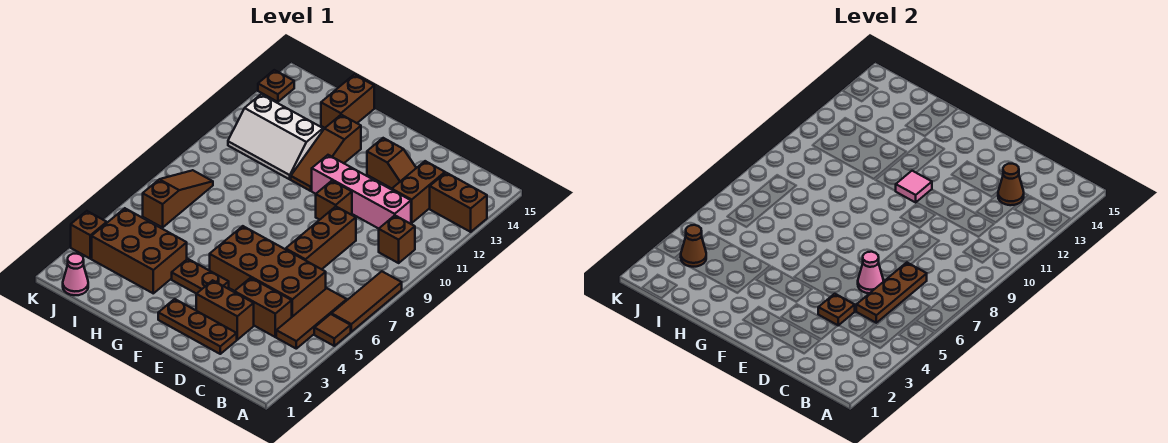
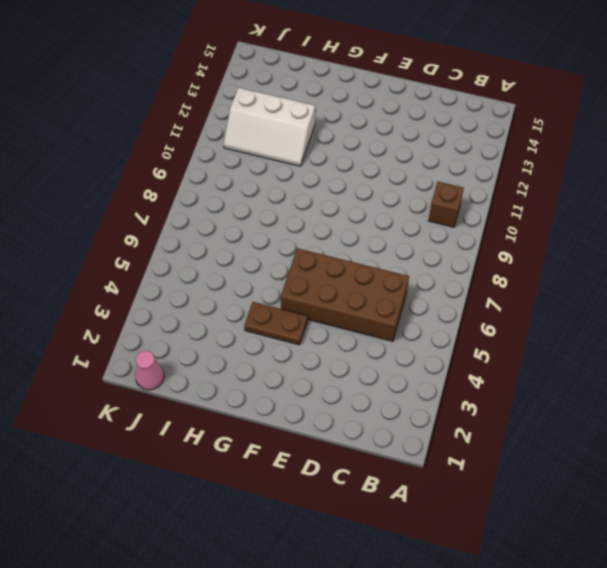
none -> brown tile A5 level 1
none -> brown tile A6:A8 level 1
none -> brown brick A13:B13 level 1

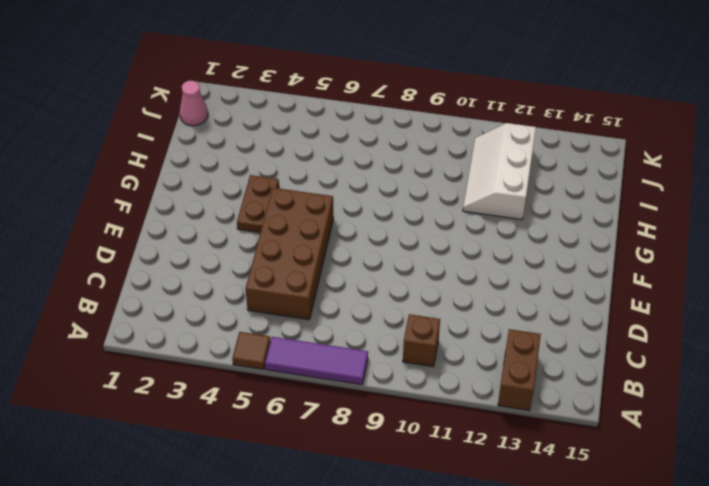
purple tile A6:A8 level 1 -> brown tile A6:A8 level 1
none -> brown tile B4:B6 level 1
none -> brown brick C4:D4 level 1
none -> pink brick C11:F11 level 1

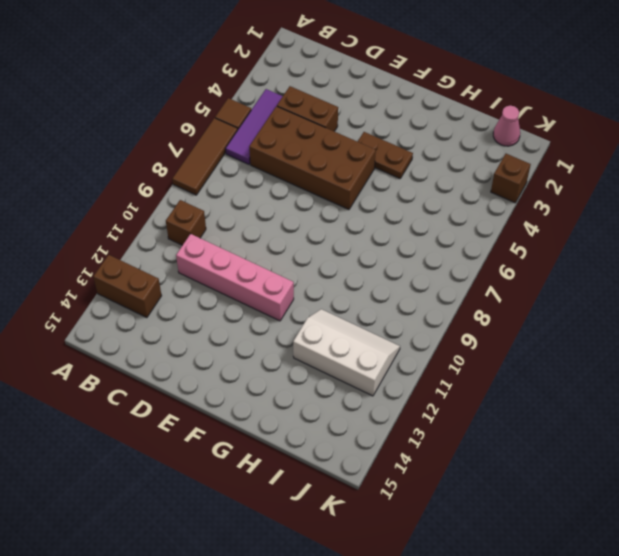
purple tile B4:B6 level 1 -> brown tile B4:B6 level 1
none -> brown brick C12:C13 level 1
none -> brown plate D2:F2 level 1
none -> brown brick D3:E3 level 1

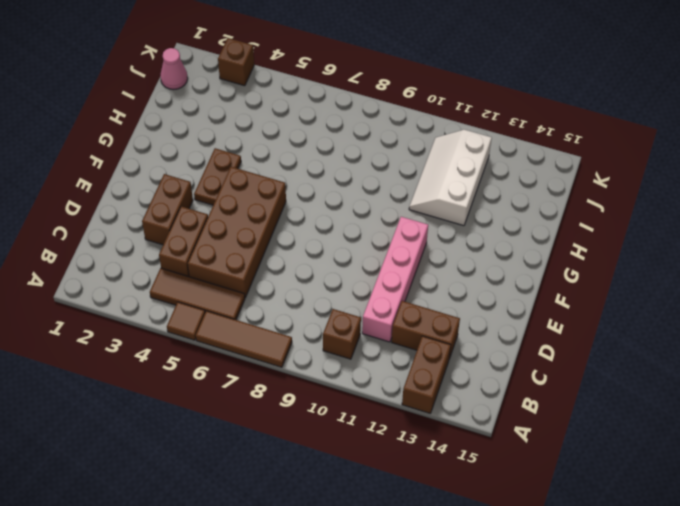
none -> brown plate D2:F2 level 1
none -> brown brick D7:D9 level 1
none -> brown slope D13:E13 level 1 top E

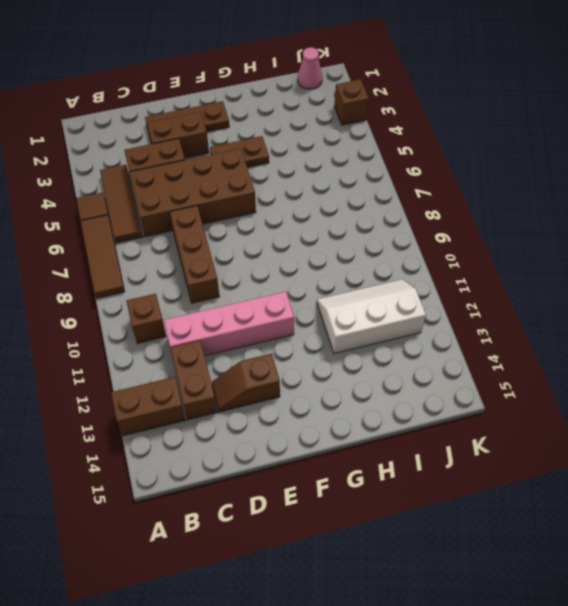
none -> brown brick E10 level 1
none -> brown slope G11:G13 level 1 top 13
none -> brown brick H3:J4 level 1

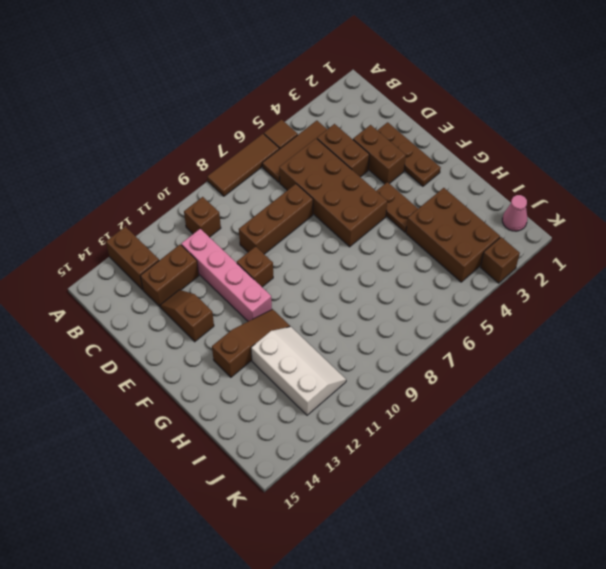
none -> brown brick H14:H15 level 1
none -> brown slope J6:J8 level 1 top 6
none -> brown plate K14 level 1

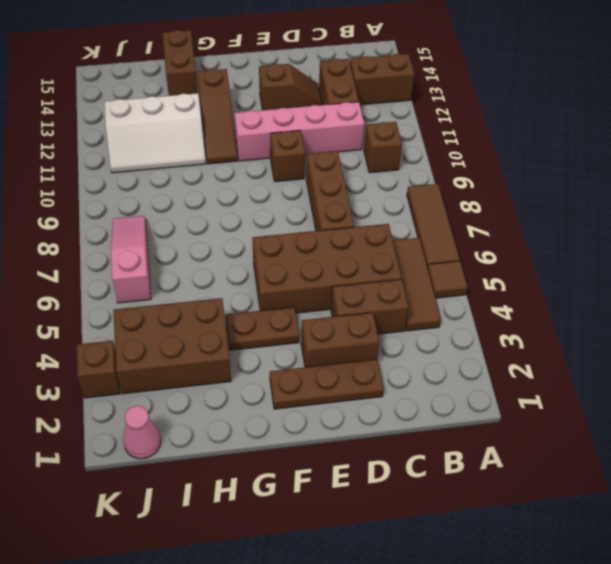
pink slope J6:J8 level 1 top 6 -> brown slope J6:J8 level 1 top 6
none -> brown plate K14 level 1
none -> brown plate C5:C7 level 2
none -> brown cone C13 level 2

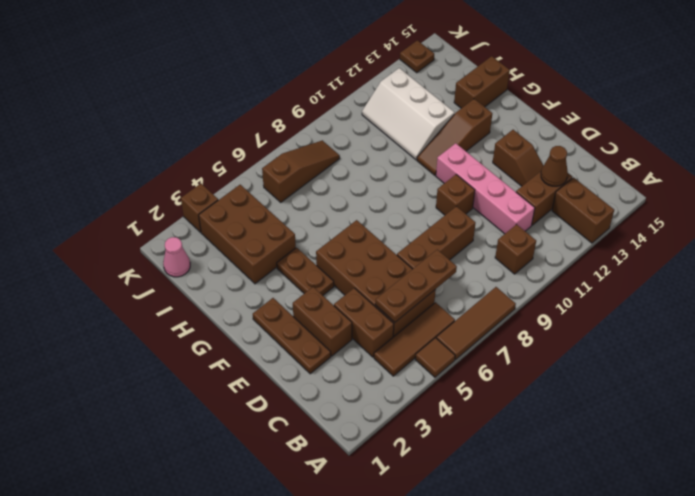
none -> brown plate D4 level 2
none -> pink cone D6 level 2
none -> pink tile F11 level 2

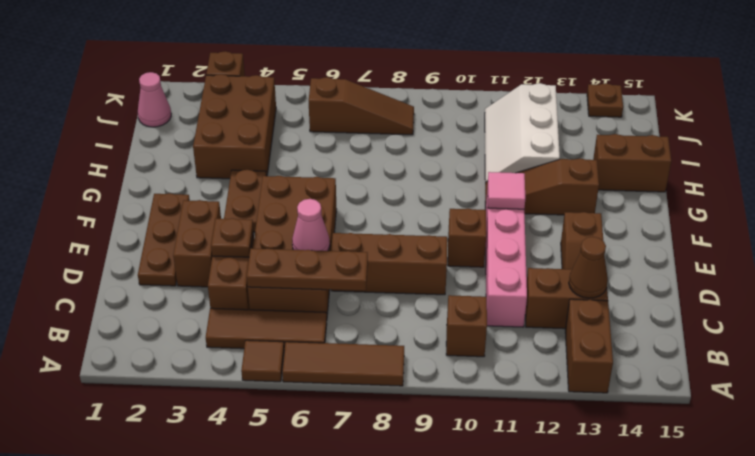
none -> brown cone J3 level 2

